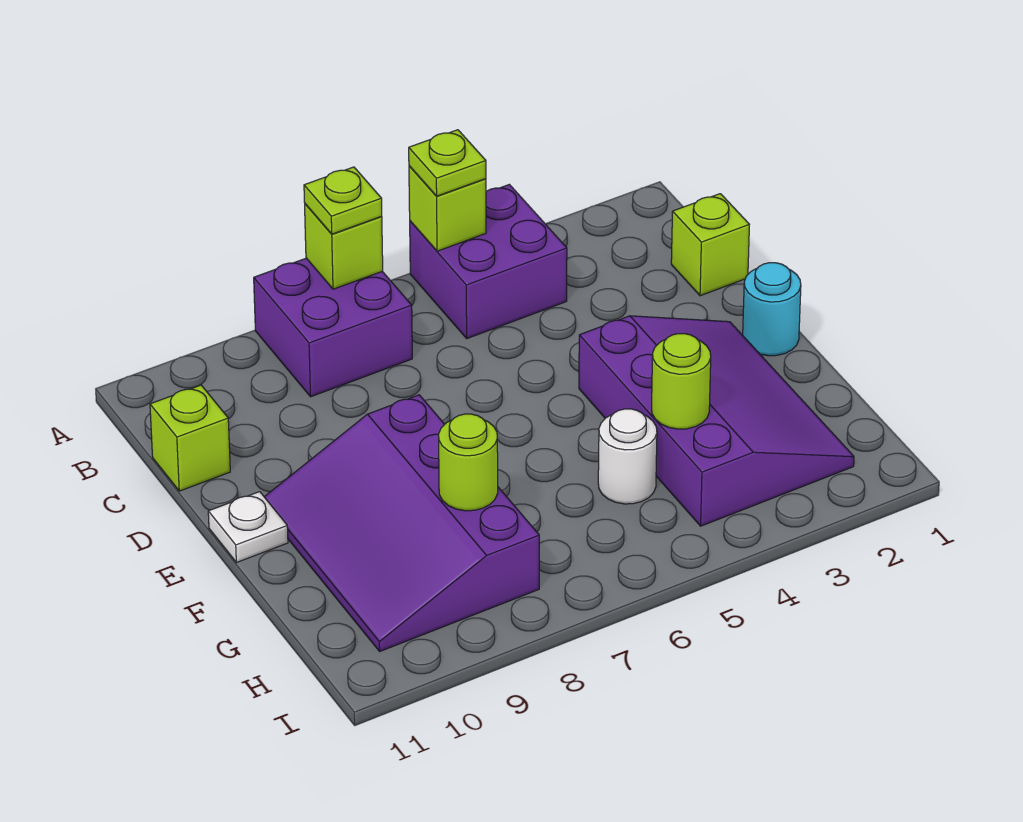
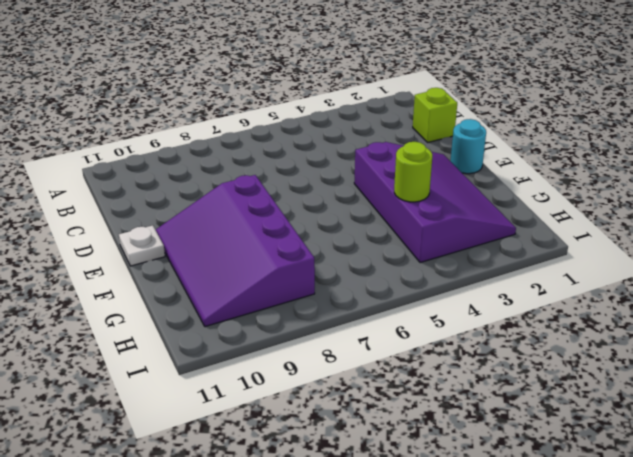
none -> purple brick A4:B5 level 1
none -> purple brick A7:B8 level 1
none -> lime brick C11 level 1

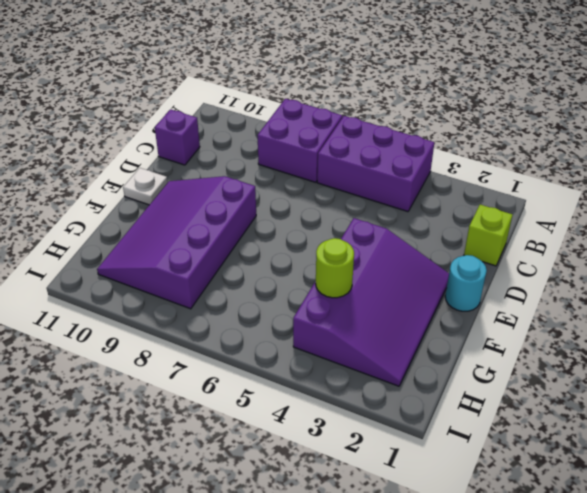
purple brick A4:B6 level 1 -> purple brick A4:B5 level 1
purple brick C11 level 1 -> lime brick C11 level 1
none -> white round brick G5 level 1
none -> lime brick A5 level 2
none -> lime brick A7 level 2

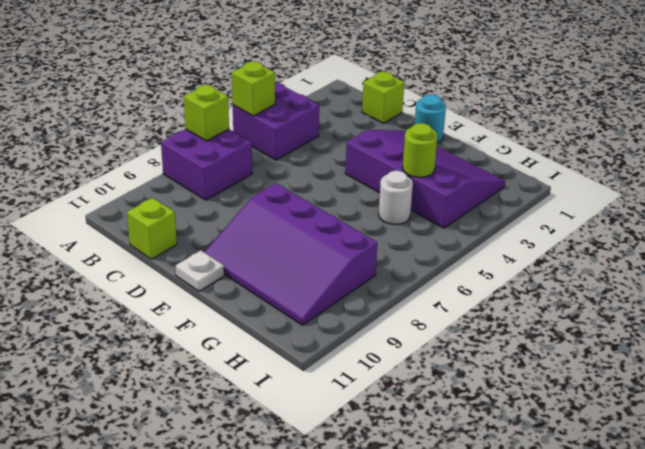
none -> lime round brick G8 level 2
none -> lime plate A5 level 3
none -> lime plate A7 level 3

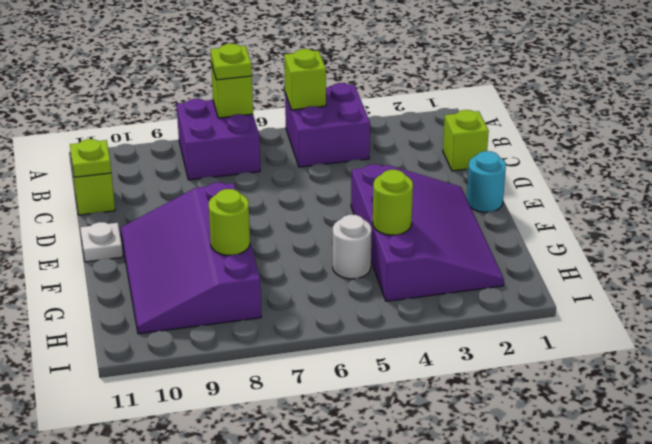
lime plate C11 level 2 -> lime plate A5 level 3

